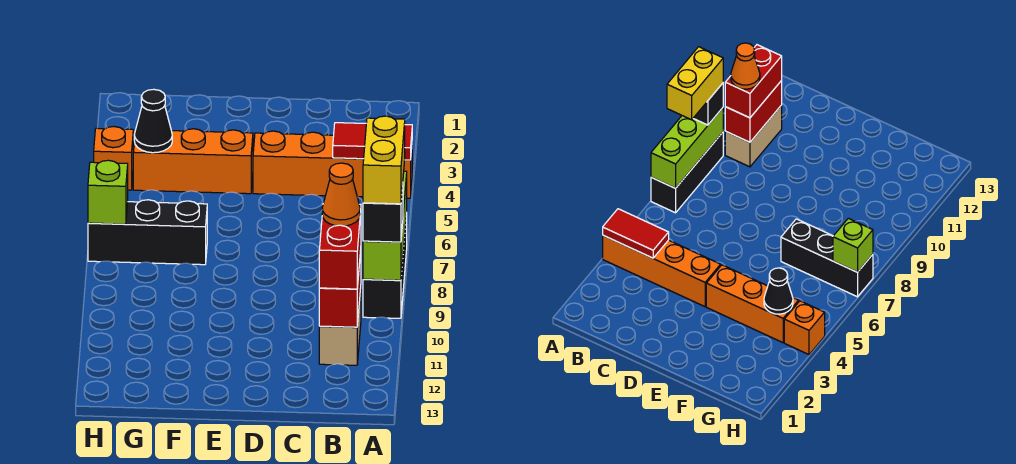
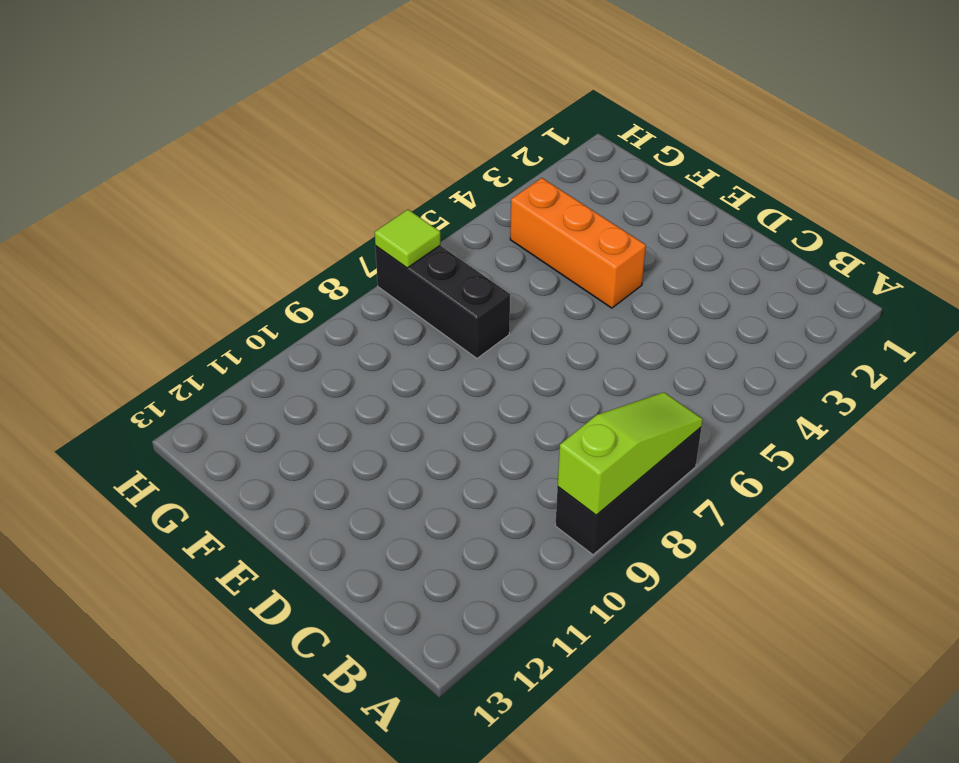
lime slope A7:A9 level 2 top 9 -> lime brick A7:A9 level 2
lime tile H7 level 2 -> lime brick H7 level 2
none -> orange brick A4:D4 level 1
none -> tan brick B10:B11 level 1
none -> orange brick H4 level 1

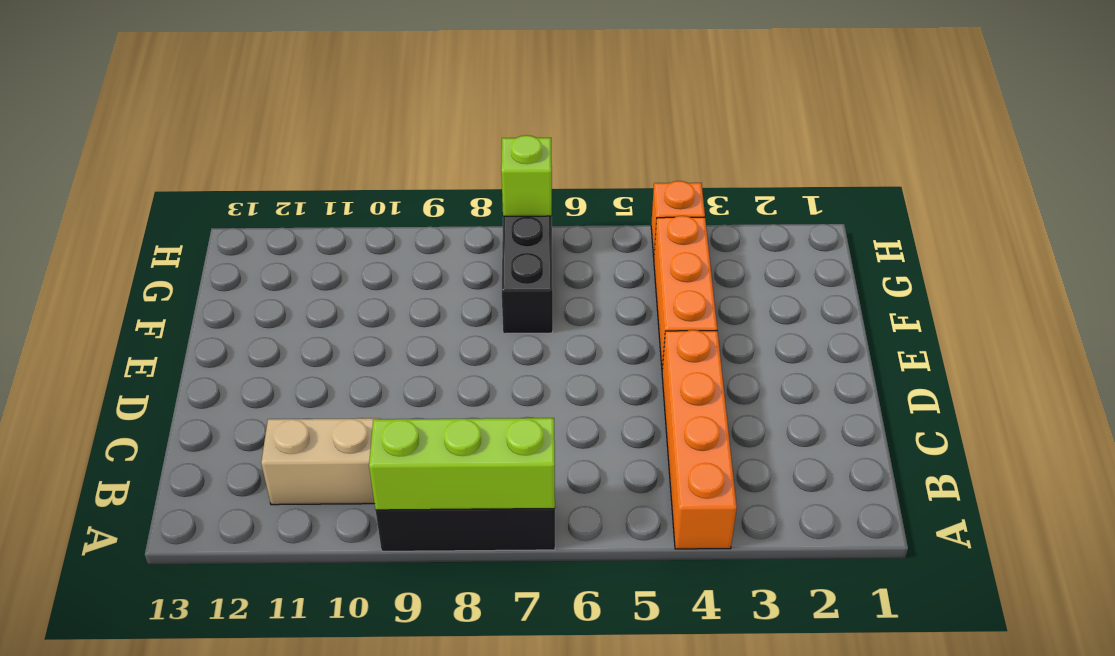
none -> red tile A4:B4 level 2
none -> red brick B10:B11 level 2
none -> black cone G4 level 2

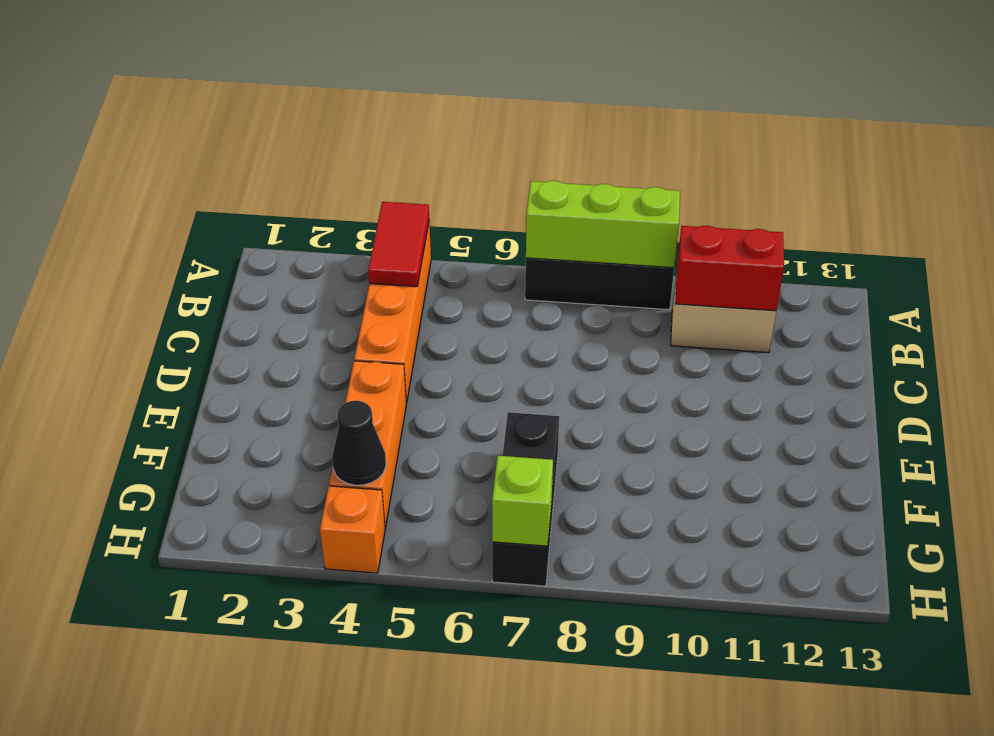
none -> black brick A9 level 3
none -> red brick B10:B11 level 3
none -> yellow brick A8:A9 level 4

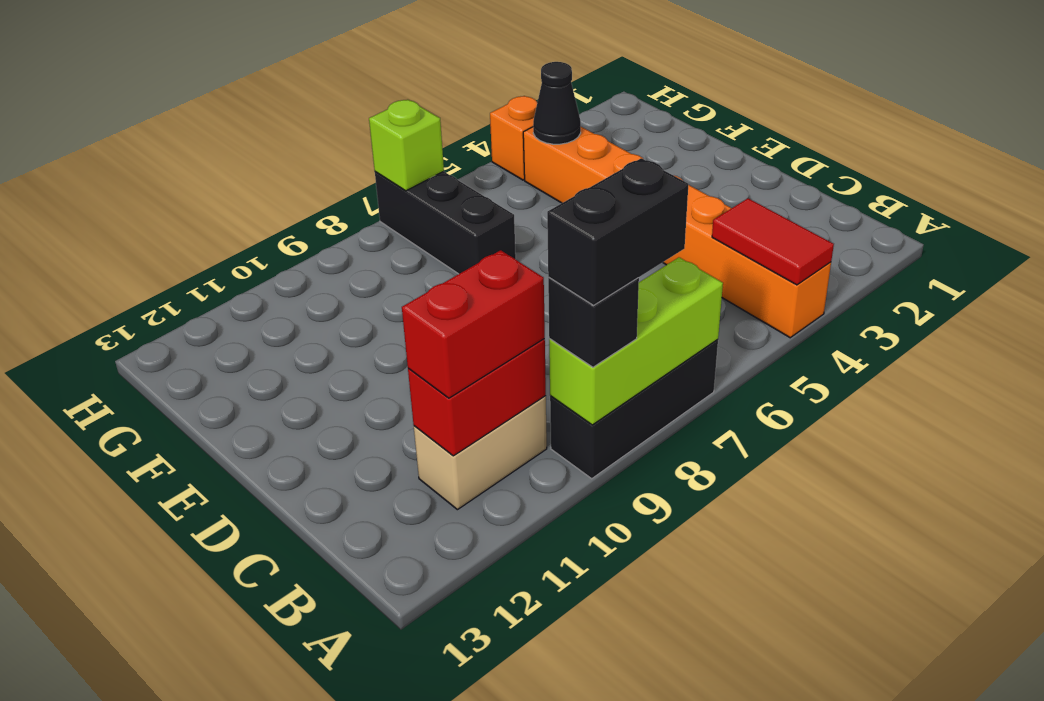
black brick A8:A9 level 4 -> yellow brick A8:A9 level 4
none -> orange cone B10 level 4

